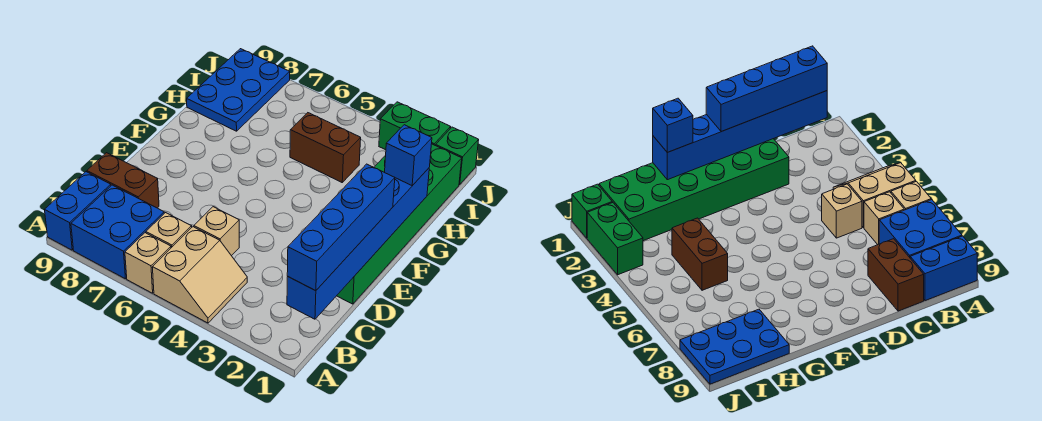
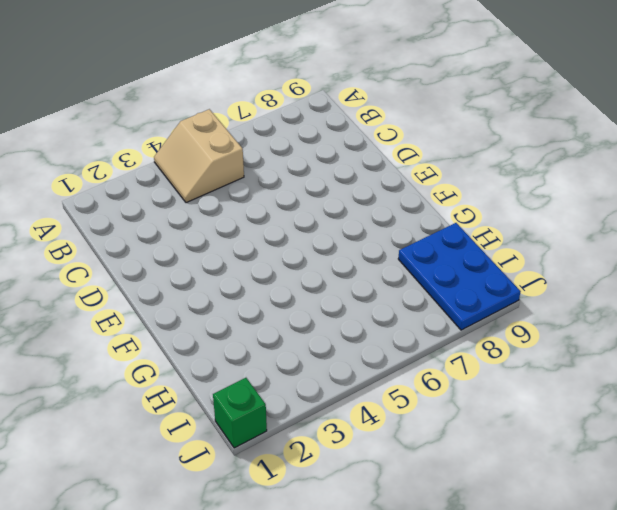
none -> tan brick A6 level 1
none -> blue brick A7:B8 level 1
none -> blue brick A9:B9 level 1

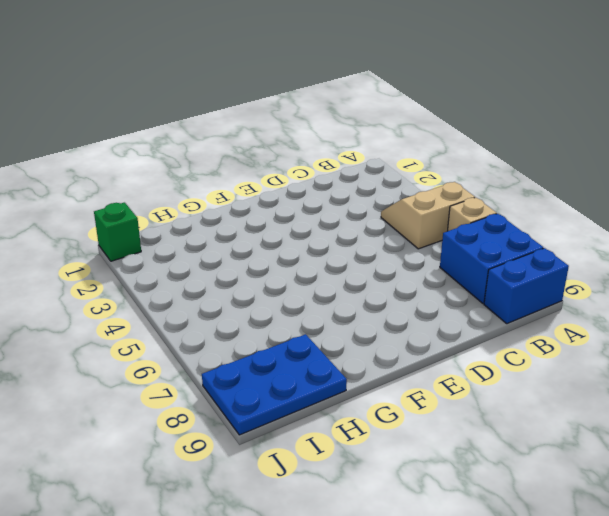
none -> tan brick B6 level 1
none -> tan brick C5 level 1
none -> brown brick C8:C9 level 1

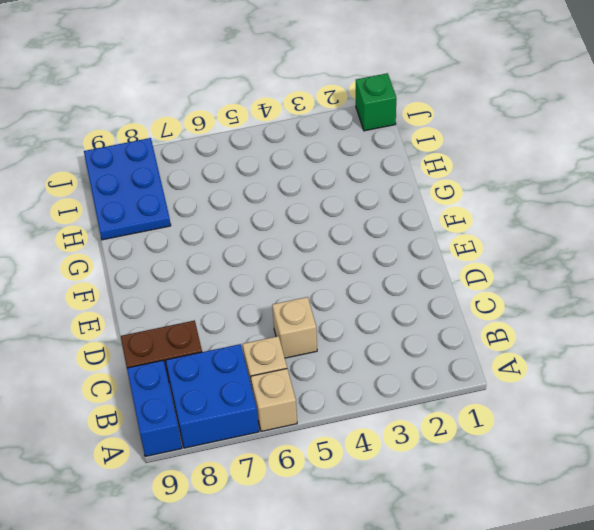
none -> tan slope A4:B5 level 1 top 5
none -> green brick D1:I2 level 1
none -> brown brick H4:H5 level 1

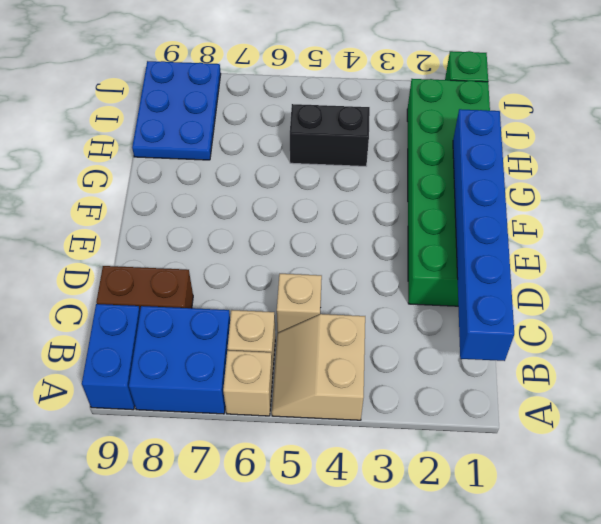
tan slope A4:B5 level 1 top 4 -> tan slope A4:B5 level 1 top 5
black brick H4:H5 level 1 -> brown brick H4:H5 level 1
none -> green brick J2:J3 level 1
none -> blue brick B1:E1 level 3
none -> blue brick G1 level 3

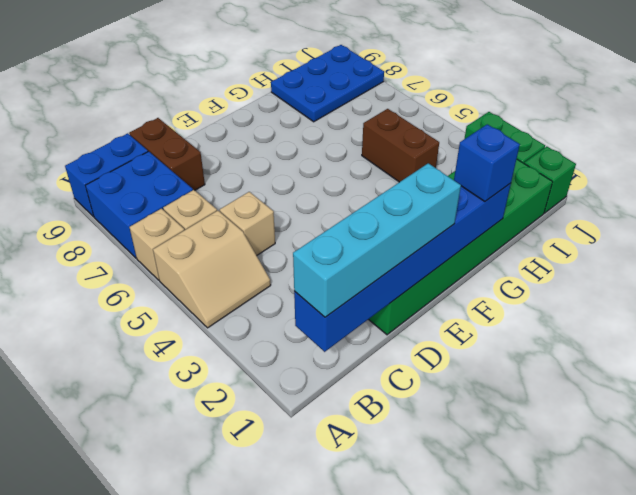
cyan brick B1:E1 level 3 -> blue brick B1:E1 level 3

